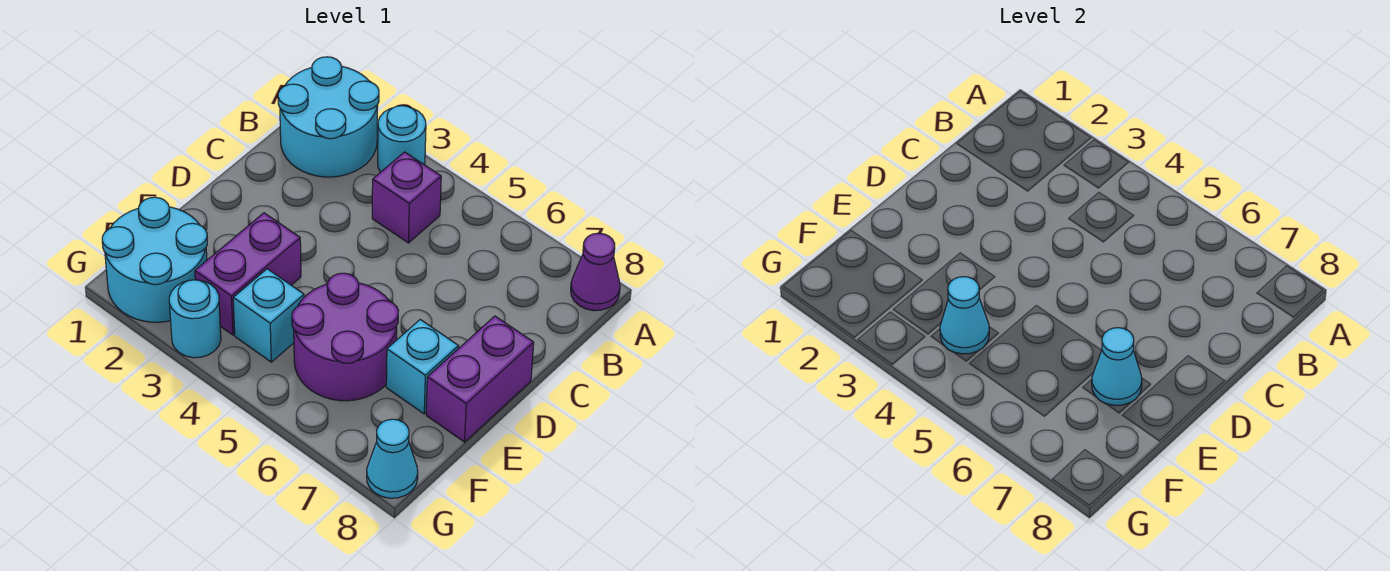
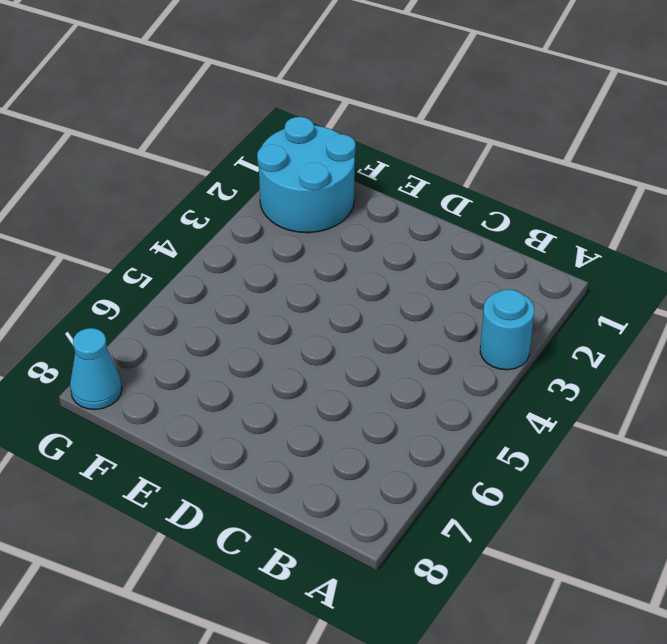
none -> cyan round brick A1:B2 level 1
none -> purple cone A8 level 1
none -> purple brick B4 level 1

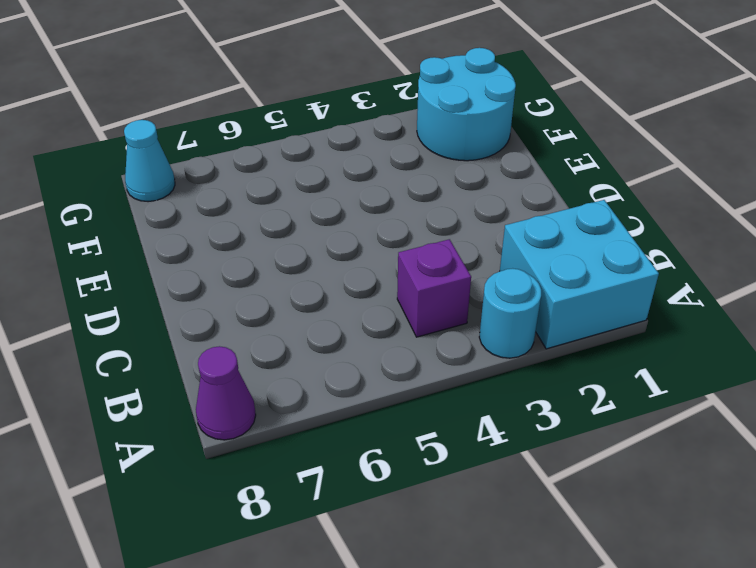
cyan brick A1:B2 level 1 -> cyan round brick A1:B2 level 1
none -> purple brick D8:E8 level 1
none -> purple brick E3:F3 level 1
none -> purple round brick E5:F6 level 1

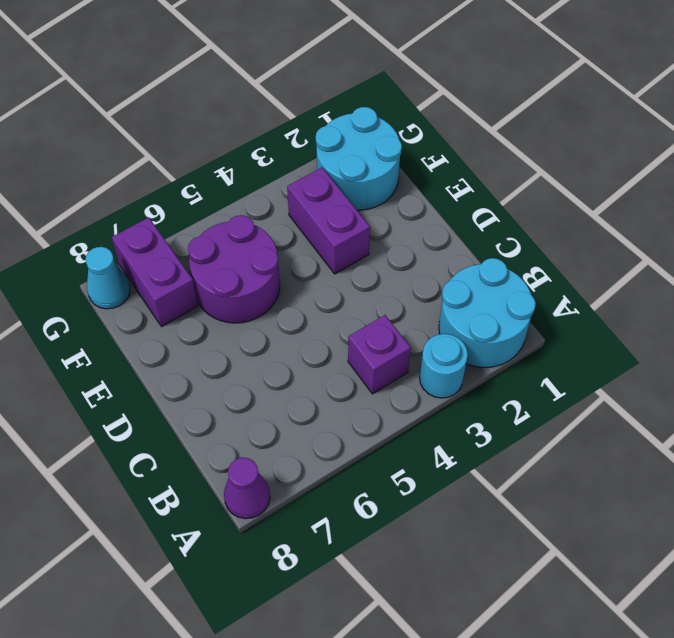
purple brick F7:G7 level 1 -> purple brick D8:E8 level 1
none -> cyan brick E7 level 1
none -> cyan brick F4 level 1
none -> cyan round brick G3 level 1

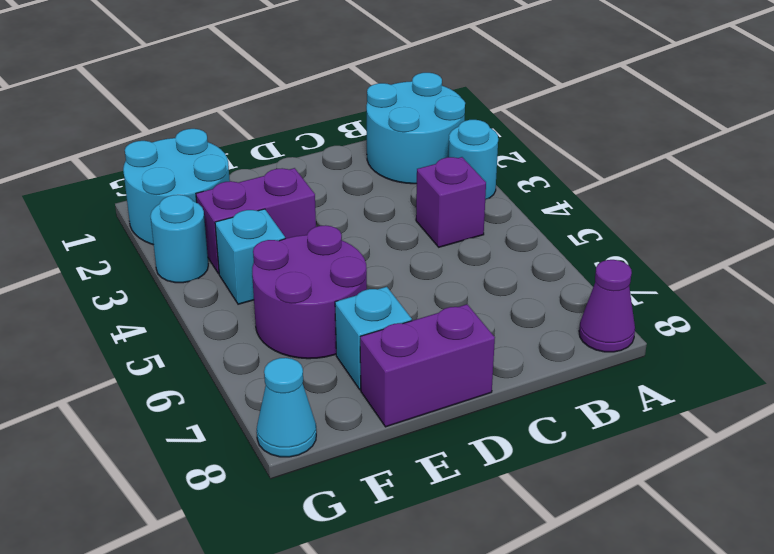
none -> cyan cone E7 level 2
none -> cyan cone F4 level 2

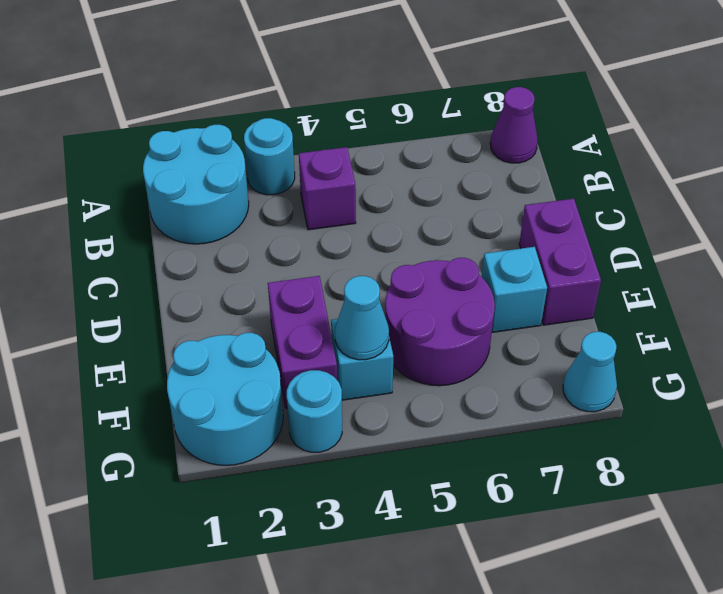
none -> cyan cone E7 level 2

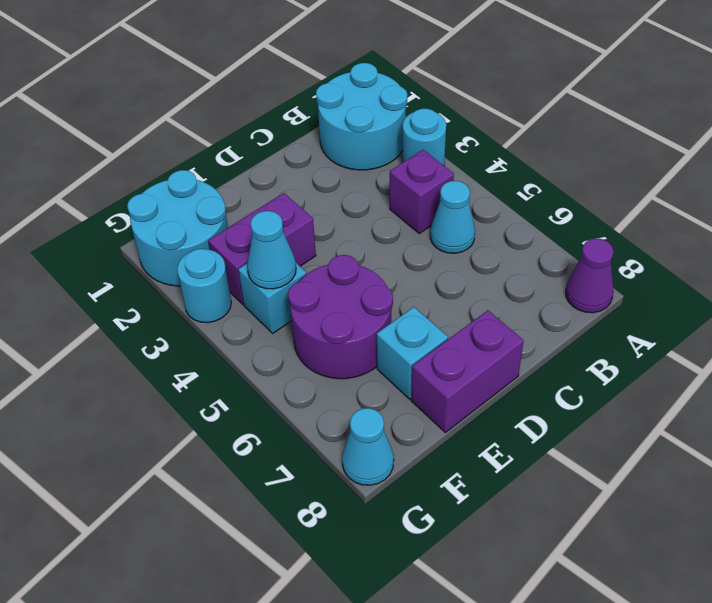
cyan cone B5 level 1 -> cyan cone E7 level 2

